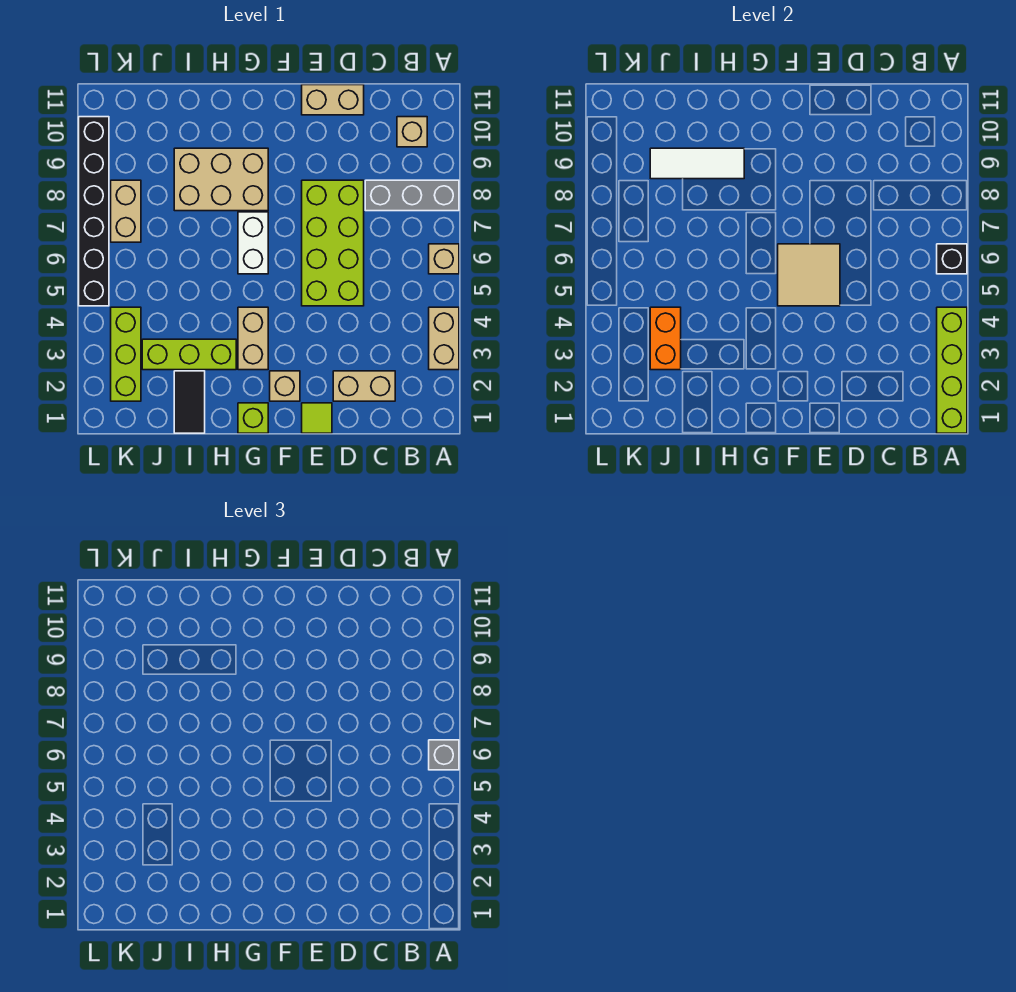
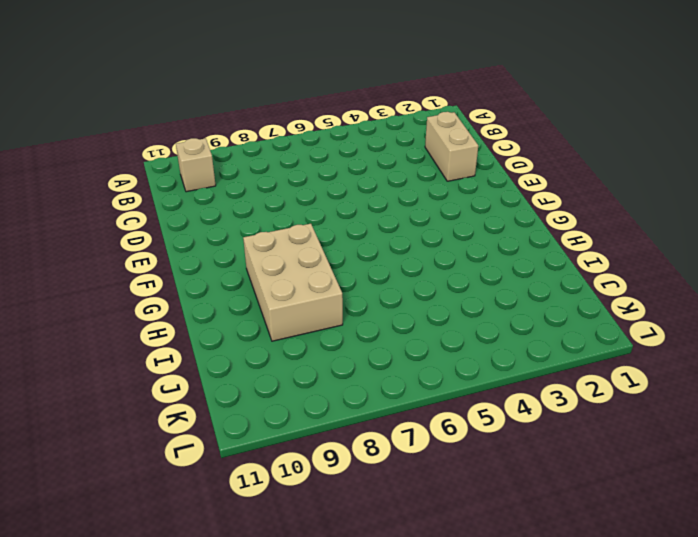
none -> tan brick A3:A4 level 1
none -> tan brick A6 level 1
none -> grey brick A8:C8 level 1

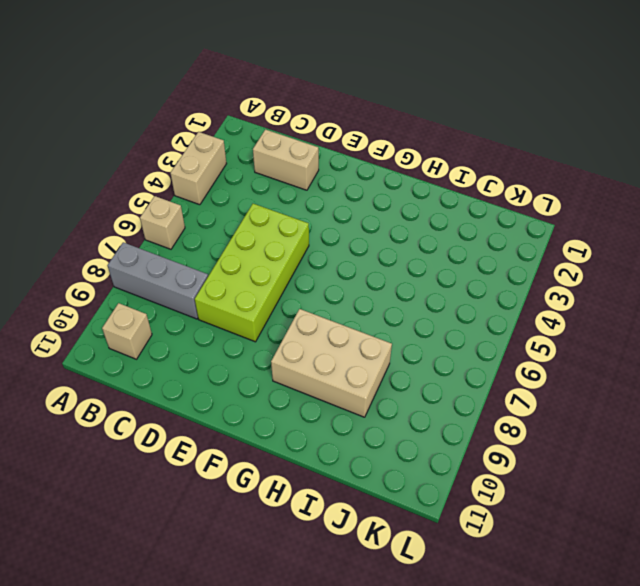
none -> tan brick D11:E11 level 1
none -> lime tile E1 level 1
none -> tan brick F2 level 1

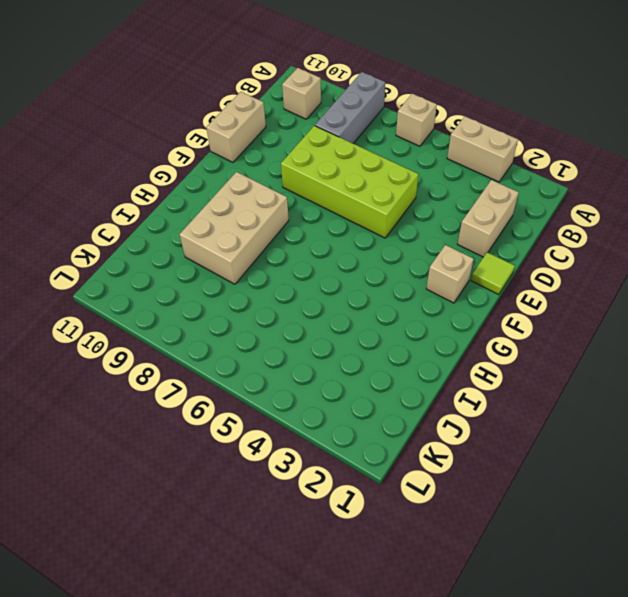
none -> lime brick G1 level 1
none -> tan brick G3:G4 level 1
none -> white brick G6:G7 level 1

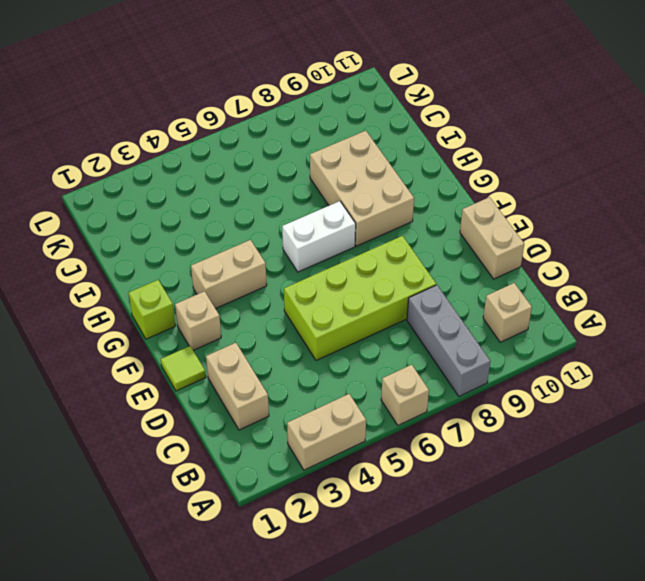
none -> lime brick H3:J3 level 1
none -> black tile I1:I2 level 1
none -> lime brick K2:K4 level 1

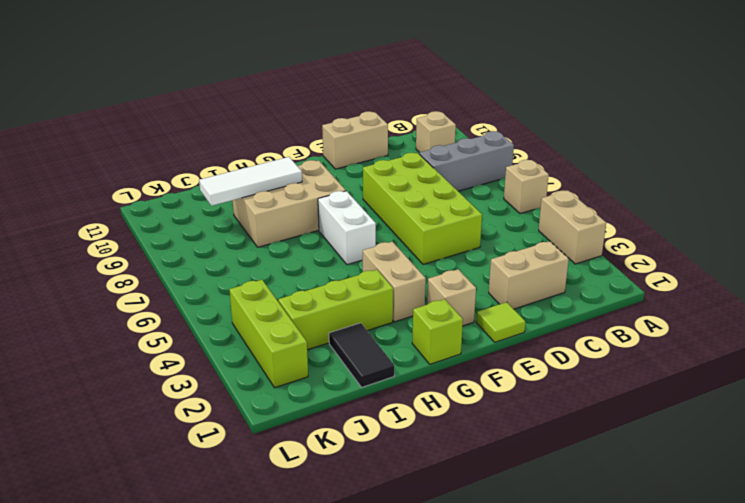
none -> tan brick K7:K8 level 1
none -> black brick L5:L10 level 1
none -> lime brick A1:A4 level 2

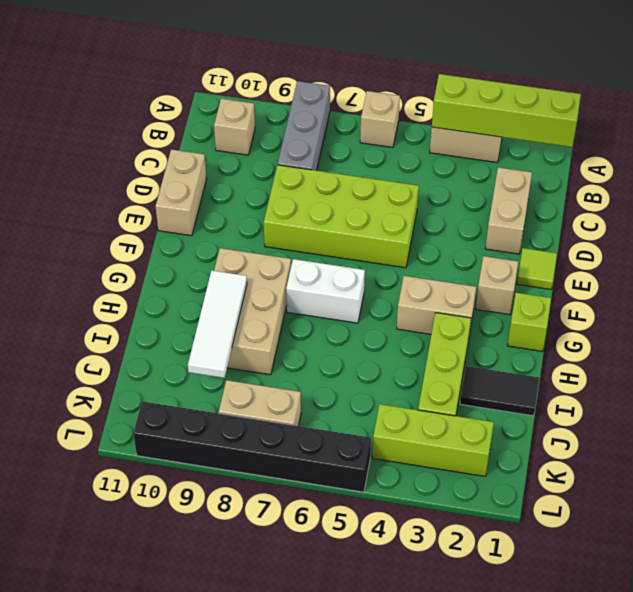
none -> black brick A6 level 2
none -> tan tile E5:F6 level 2
none -> orange brick J3:J4 level 2

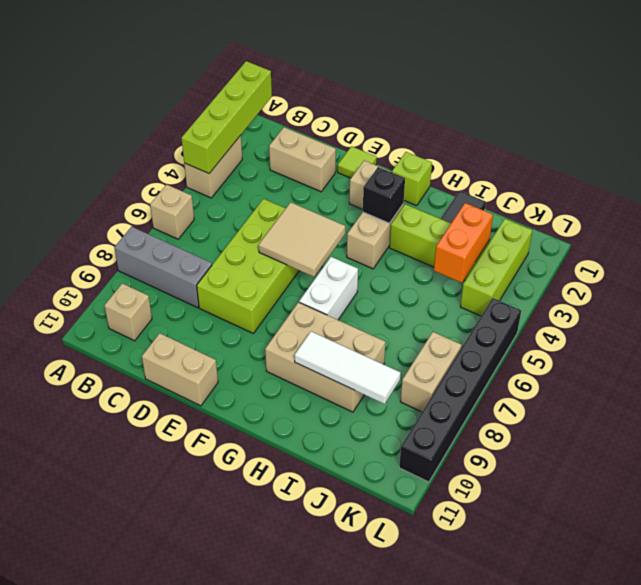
black brick G3 level 2 -> black brick A6 level 2
none -> grey brick A6 level 3

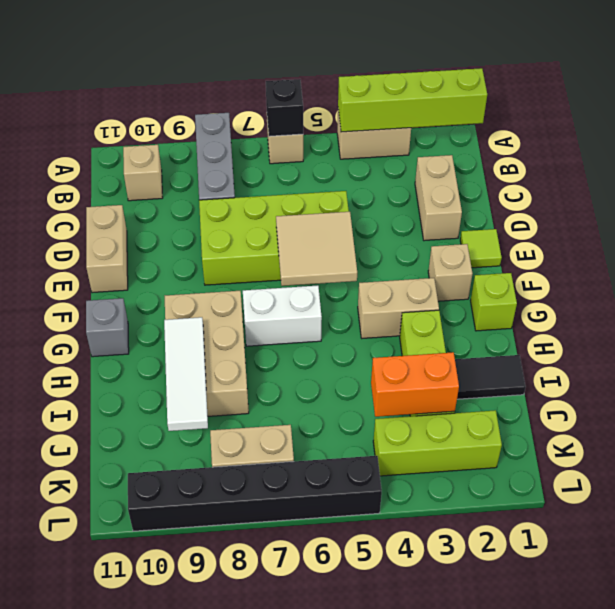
grey brick G11 level 1 -> grey brick A6 level 3

